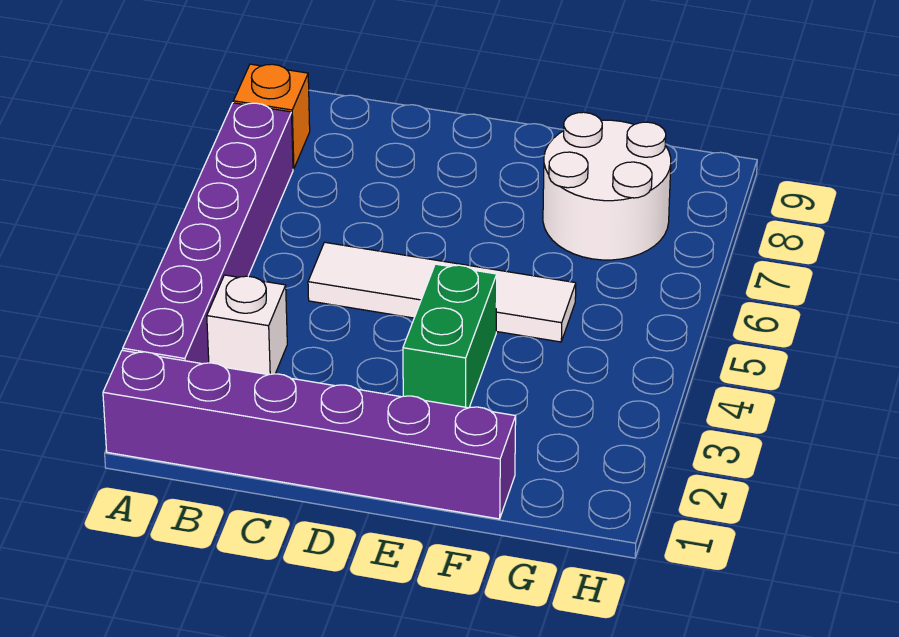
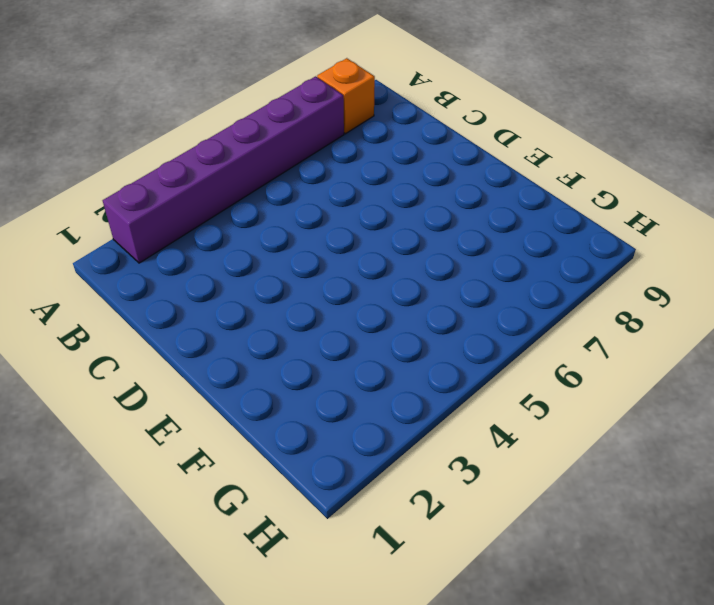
none -> purple brick A1:F1 level 1
none -> white brick B3 level 1

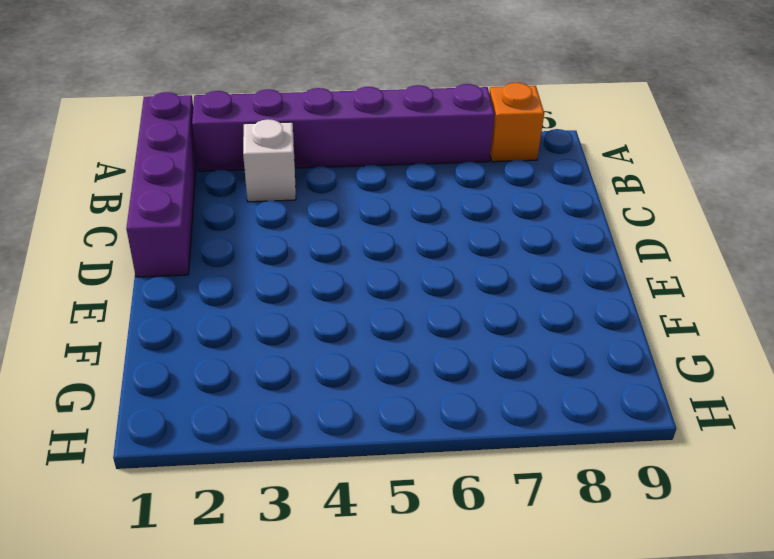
purple brick A1:D1 level 1 -> purple brick A1:F1 level 1
none -> white tile C5:F5 level 1
none -> green brick E3:E4 level 1

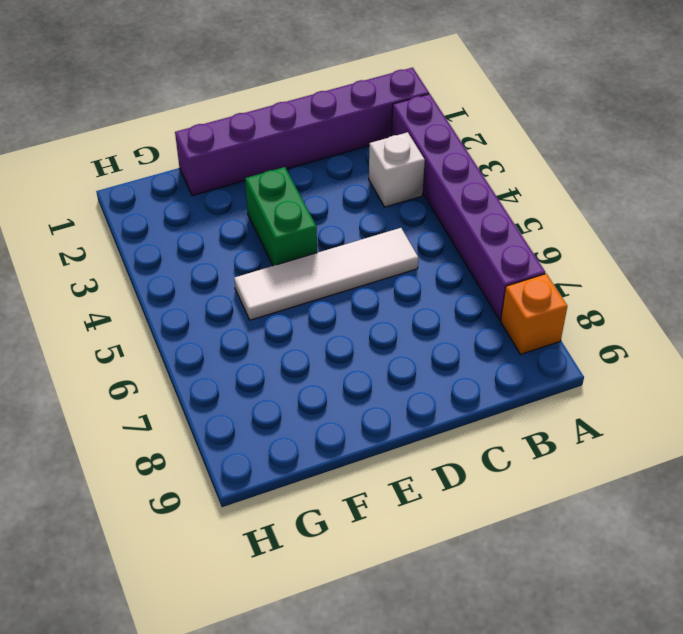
none -> white round brick F7:G8 level 1

